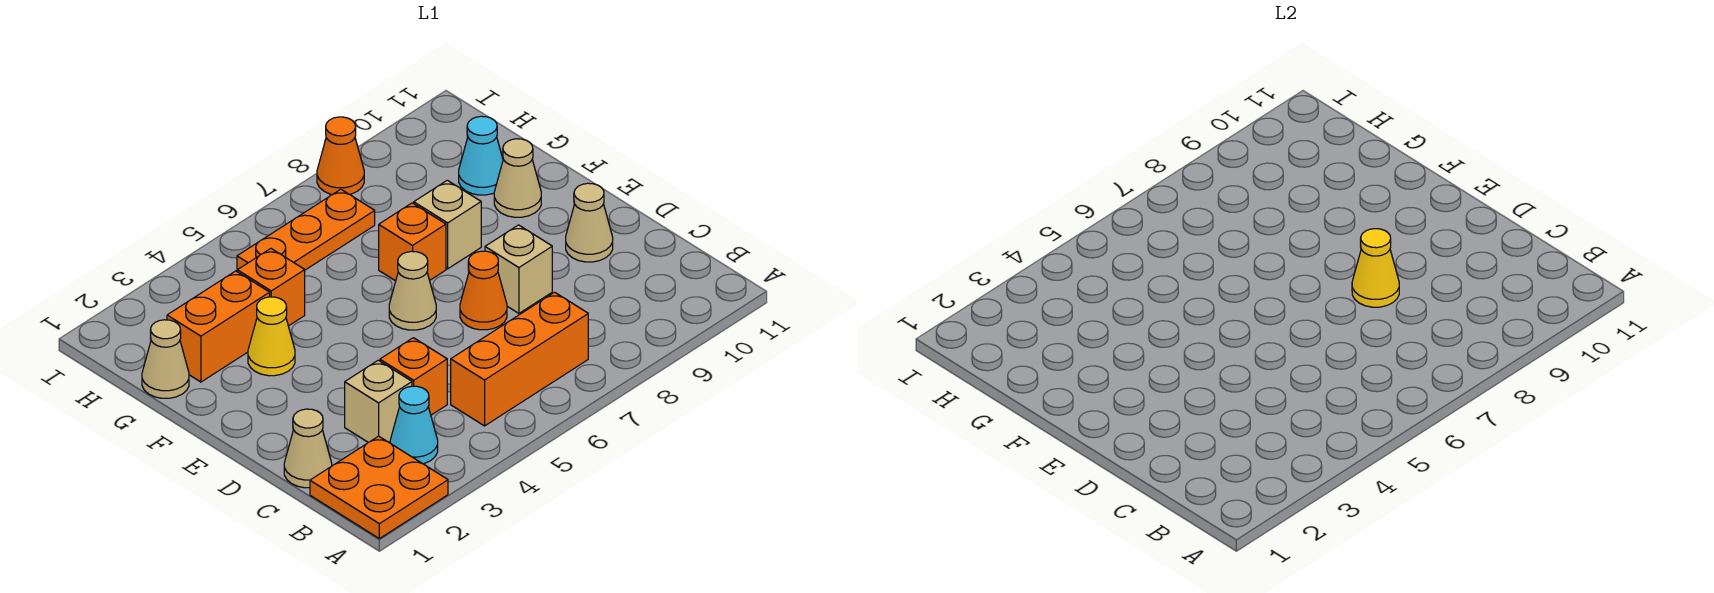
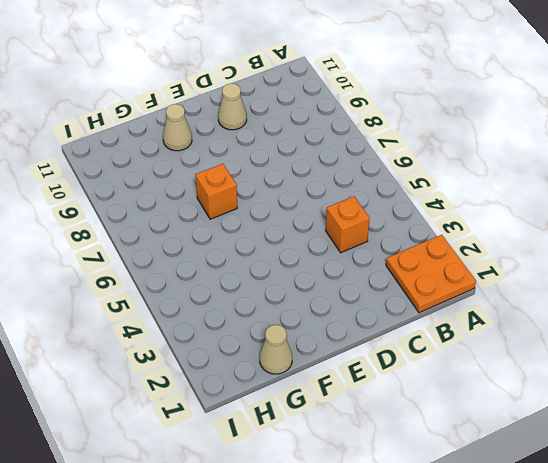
none -> cyan cone B3 level 1
none -> orange brick B5:B7 level 1
none -> tan cone C1 level 1

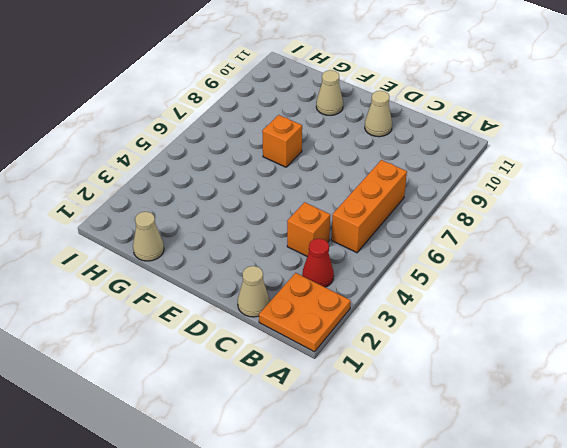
red cone B3 level 1 -> cyan cone B3 level 1
none -> tan brick C3 level 1
none -> orange cone D7 level 1
none -> tan brick D8 level 1

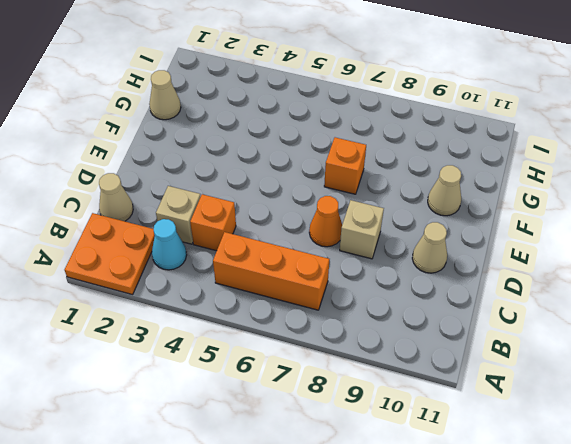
none -> tan cone E6 level 1
none -> yellow cone F3 level 1
none -> tan brick F8 level 1

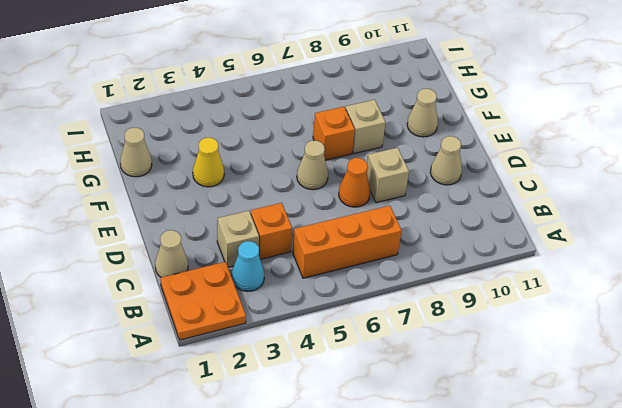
none -> orange brick G2:G3 level 1
none -> orange brick G4 level 1
none -> cyan cone G10 level 1

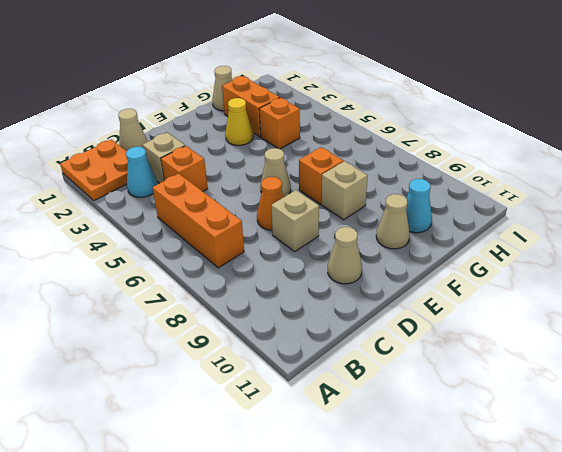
none -> orange plate H5:H7 level 1
none -> orange cone I8 level 1
none -> yellow cone D8 level 2

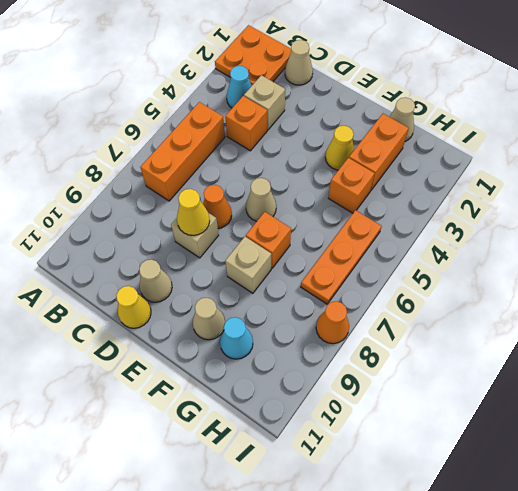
yellow cone D11 level 1 -> none

